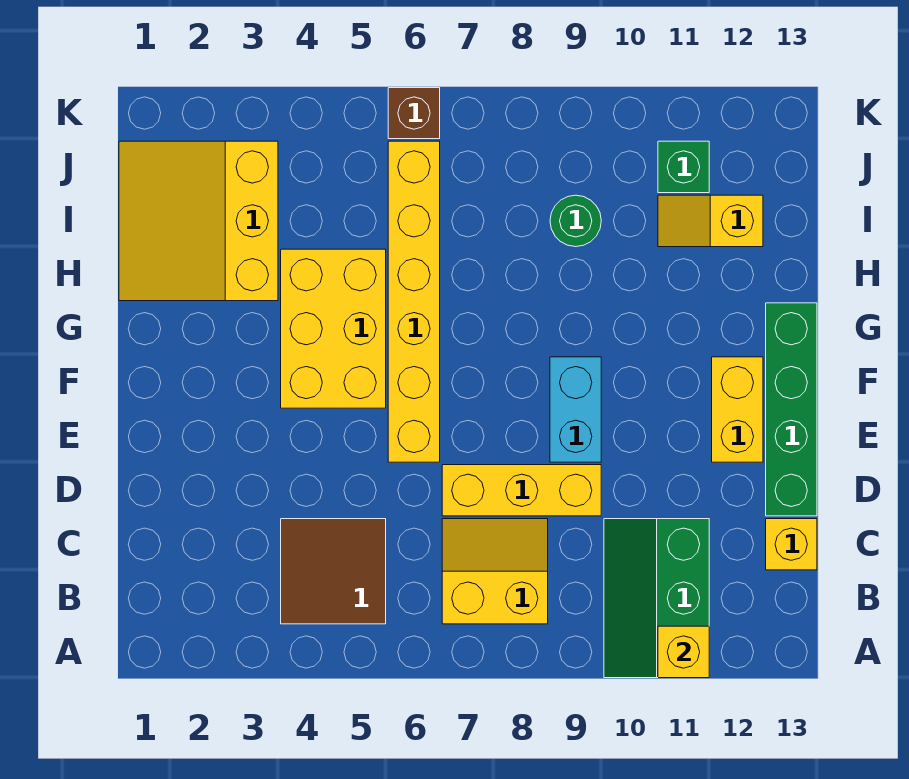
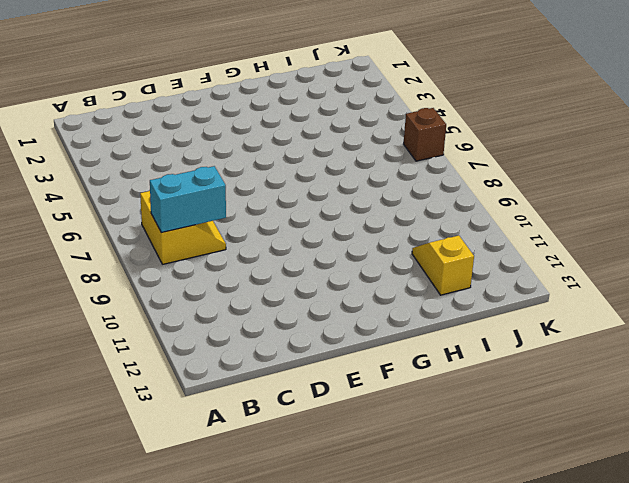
cyan brick B8:C8 level 2 -> cyan brick E9:F9 level 1
none -> green slope A10:C11 level 1 top 11
none -> brown tile B4:C5 level 1
none -> yellow brick C13 level 1

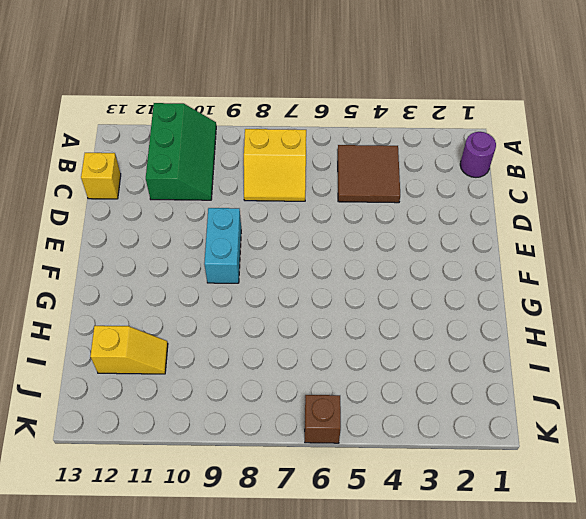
purple round brick B1 level 1 -> none
none -> yellow brick D7:D9 level 1
none -> green brick D13:G13 level 1
none -> yellow brick E6:J6 level 1

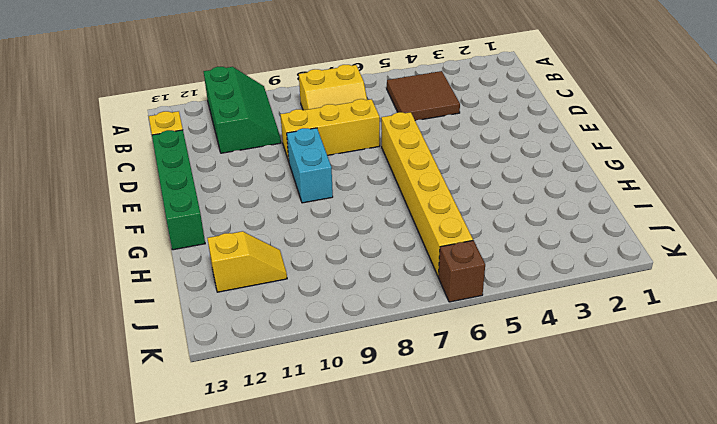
none -> yellow brick E12:F12 level 1
none -> yellow brick F4:H5 level 1
none -> yellow slope H1:J3 level 1 top 3

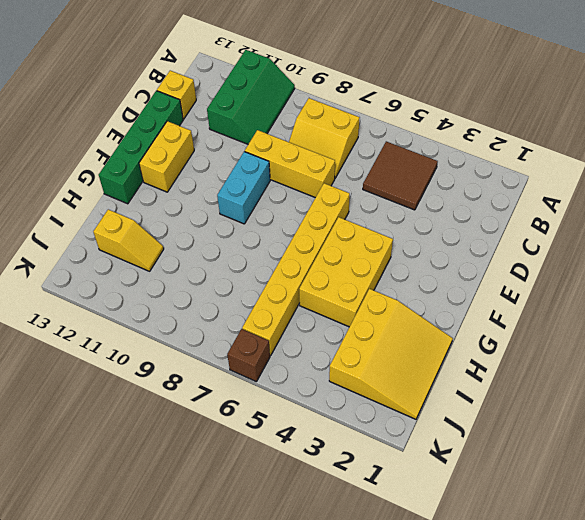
none -> green round brick I9 level 1
none -> green brick J11 level 1
none -> yellow brick A11 level 2

